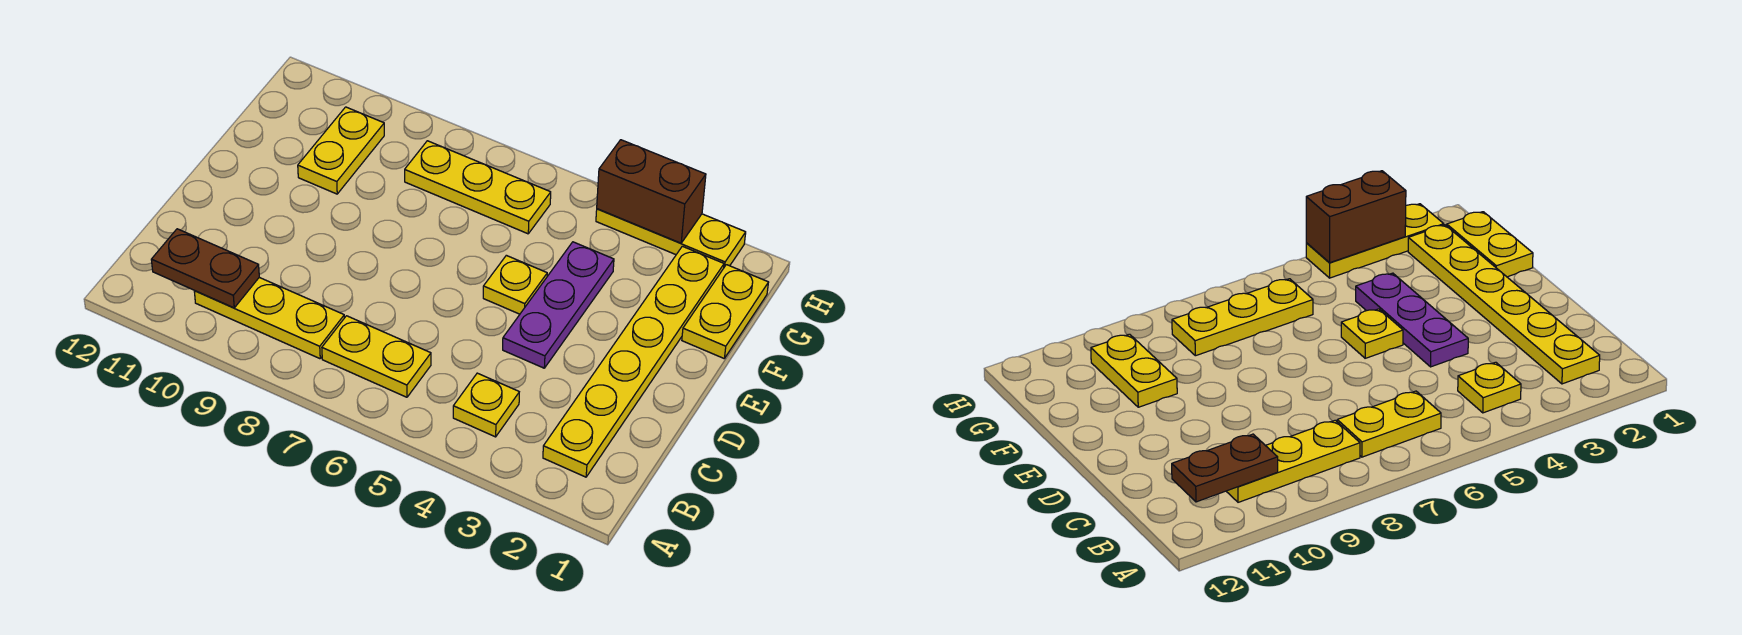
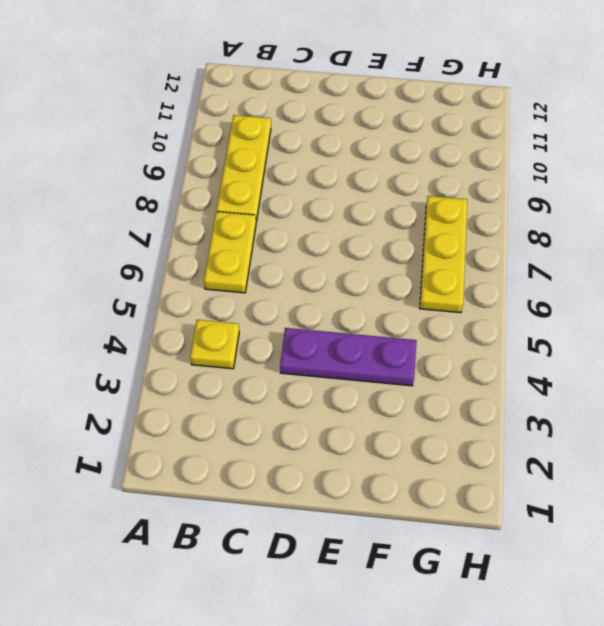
none -> yellow plate B2:G2 level 1
none -> yellow plate E5 level 1
none -> yellow plate F1:G1 level 1

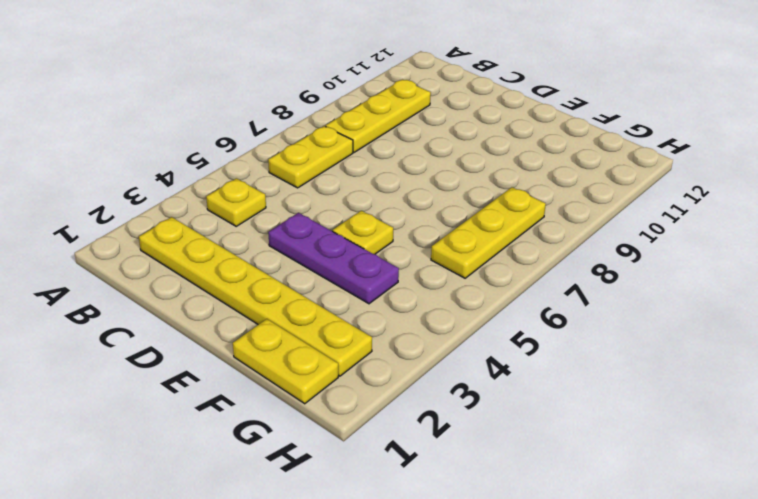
none -> yellow plate F10:G10 level 1
none -> yellow plate H2:H4 level 1
none -> brown plate B10:B11 level 2

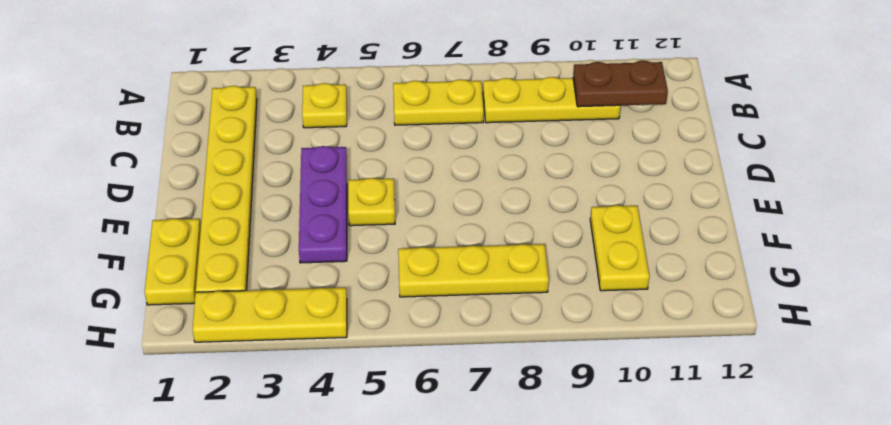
none -> brown brick H3:H4 level 2

